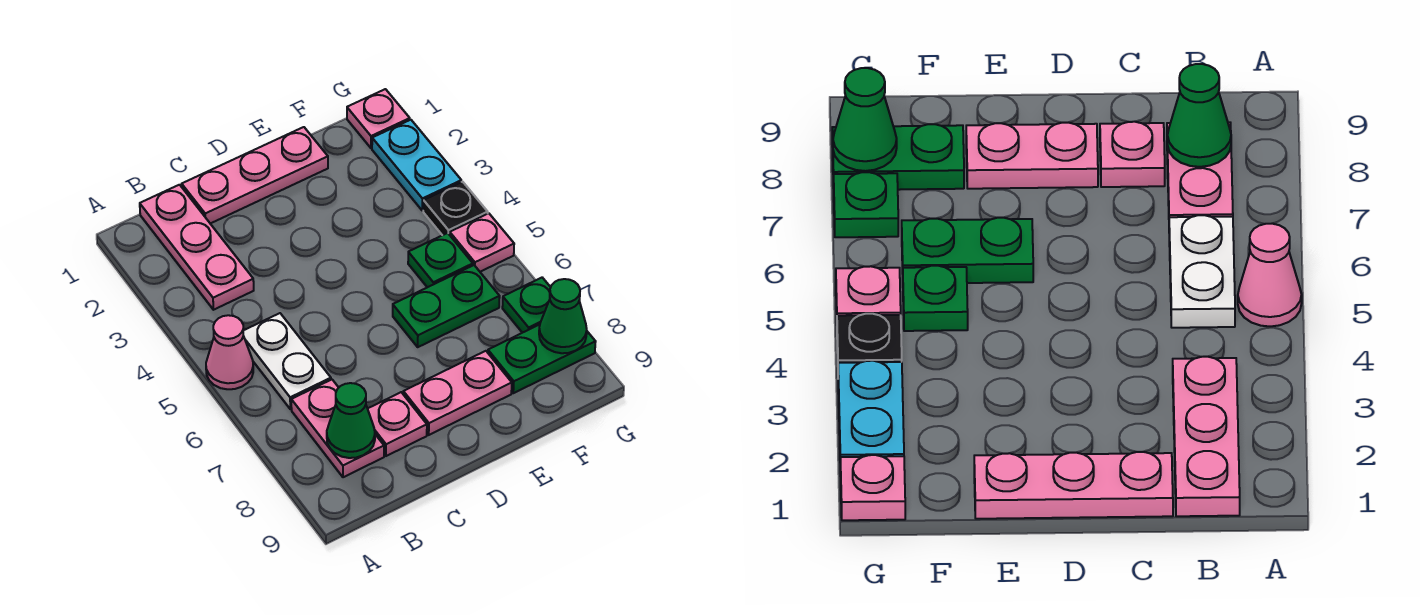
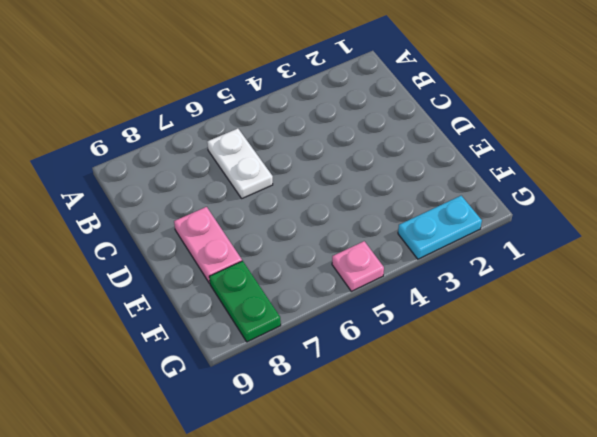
white plate B6:C6 level 1 -> white plate B5:B6 level 1
none -> pink cone A5 level 1
none -> pink plate B1:B3 level 1
none -> pink plate B7:B8 level 1

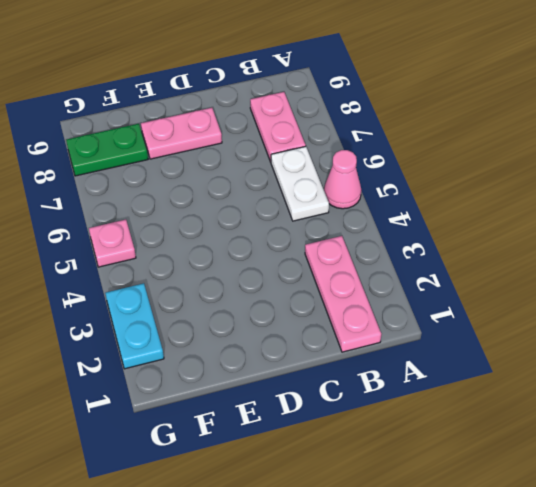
none -> pink plate C1:E1 level 1
none -> pink plate C8 level 1
none -> green plate E6:F6 level 1

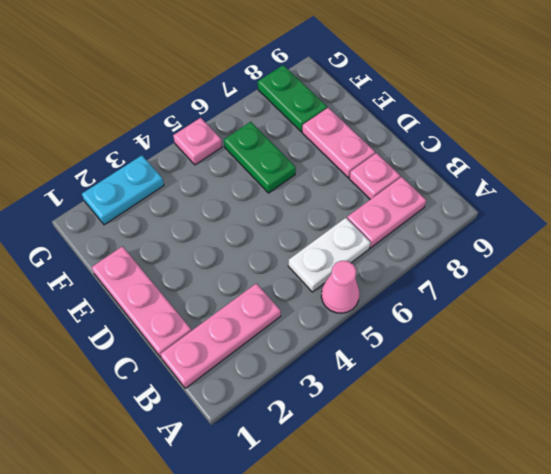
none -> green plate F5 level 1
none -> pink plate G1 level 1
none -> black plate G4 level 1

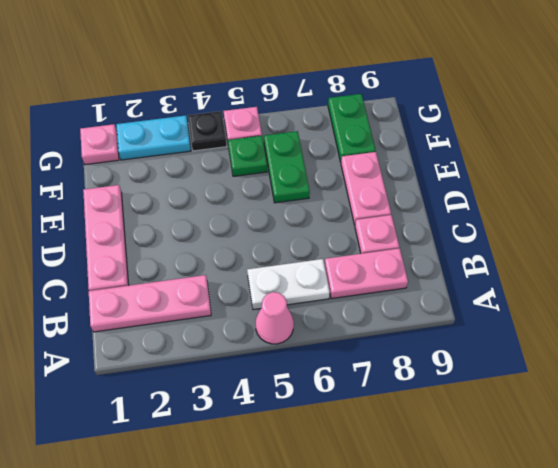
none -> green plate G7 level 1
none -> green cone B8 level 2
none -> green cone G8 level 2

